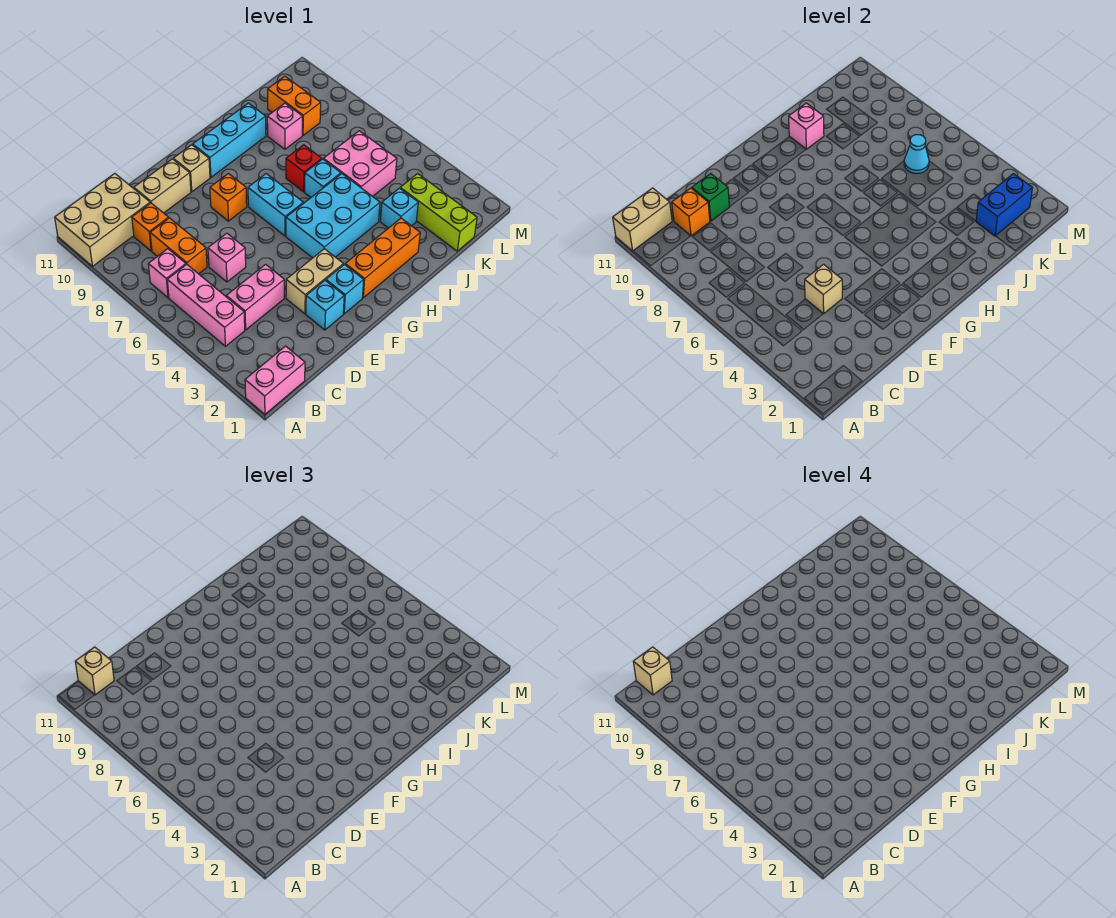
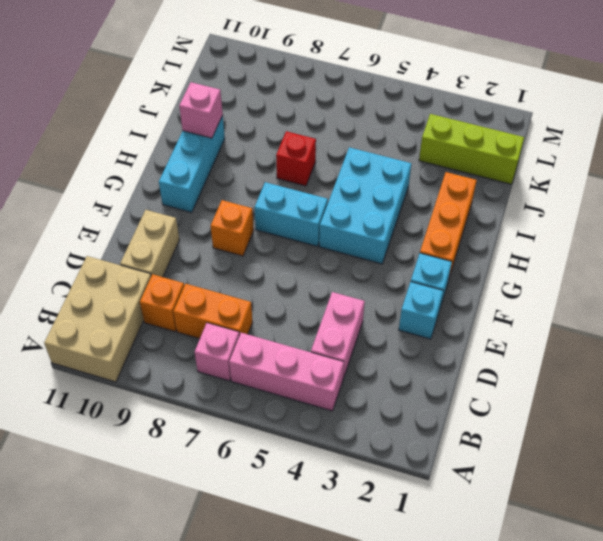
none -> pink brick A1:B1 level 1
none -> pink brick D6 level 1
none -> tan brick E3:F3 level 1
none -> tan brick F10 level 1

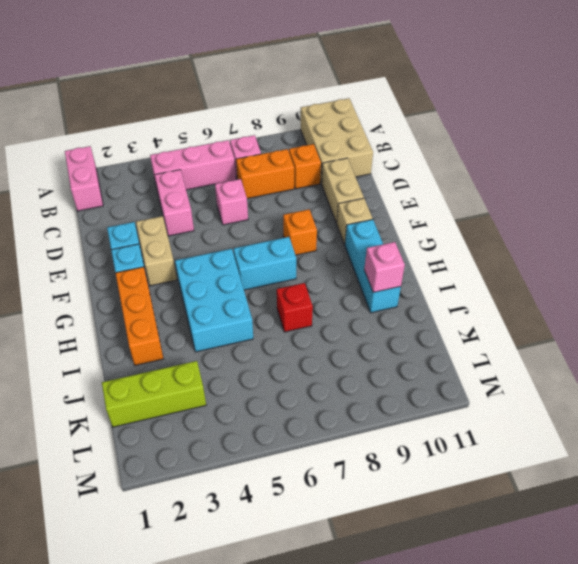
none -> cyan brick I6 level 1
none -> cyan brick J3 level 1
none -> pink brick J5:K6 level 1
none -> pink brick J9 level 1

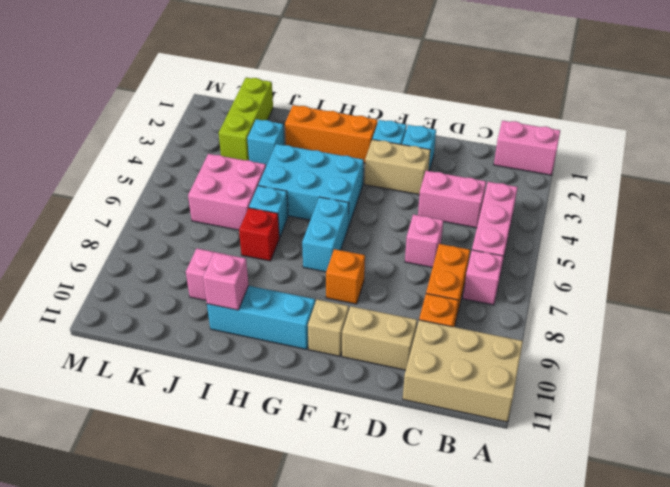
none -> orange brick K9:K10 level 1
none -> tan brick A11:B11 level 2
none -> orange brick C10 level 2
none -> tan brick D4 level 2

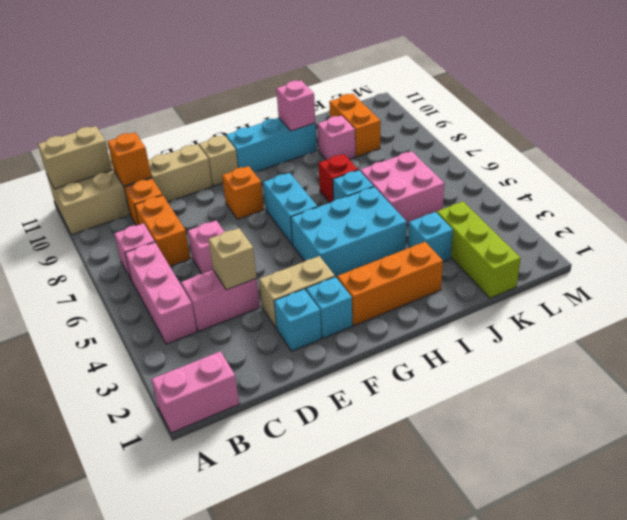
none -> green brick D10 level 2
none -> blue brick K2:L2 level 2
none -> cyan cone K6 level 2
none -> tan brick B11 level 3

